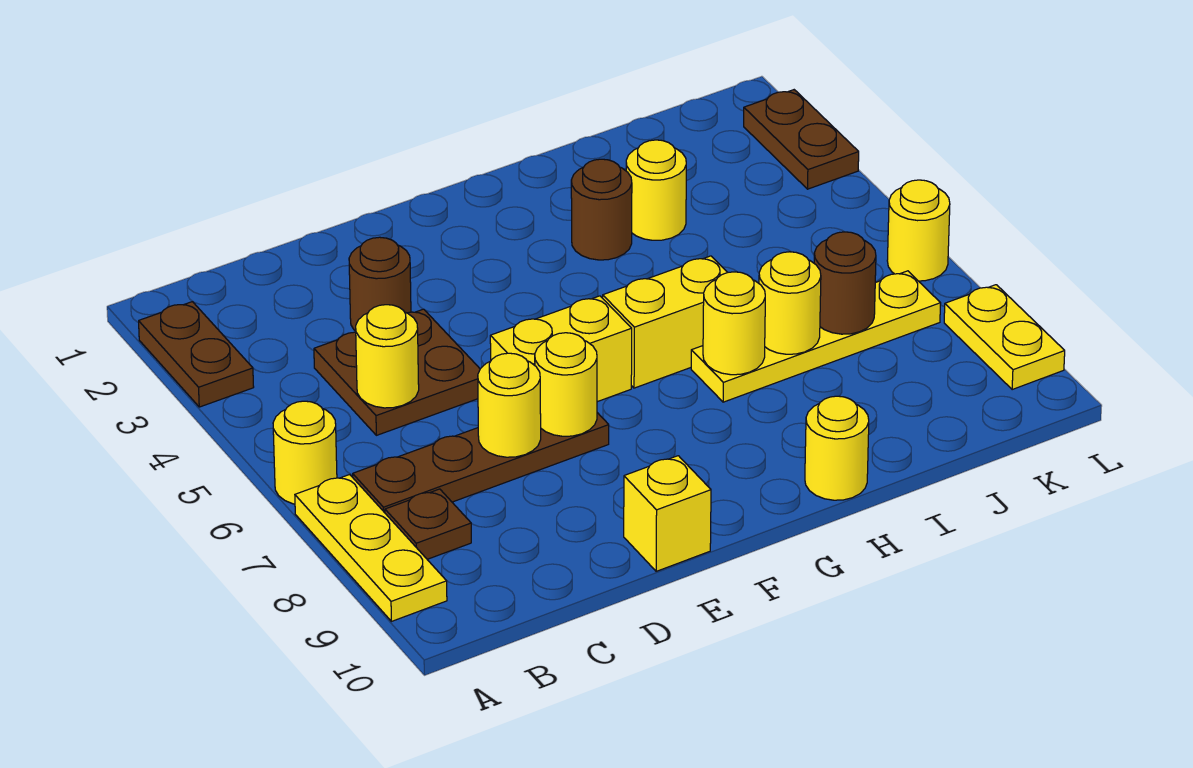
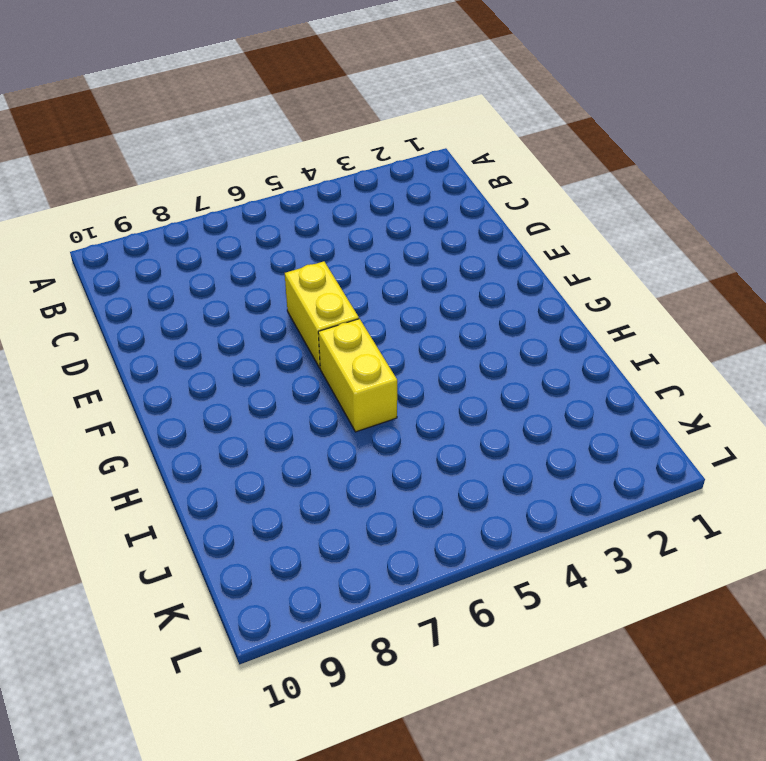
none -> brown plate A2:A3 level 1
none -> yellow round brick A6 level 1
none -> yellow plate A7:A9 level 1

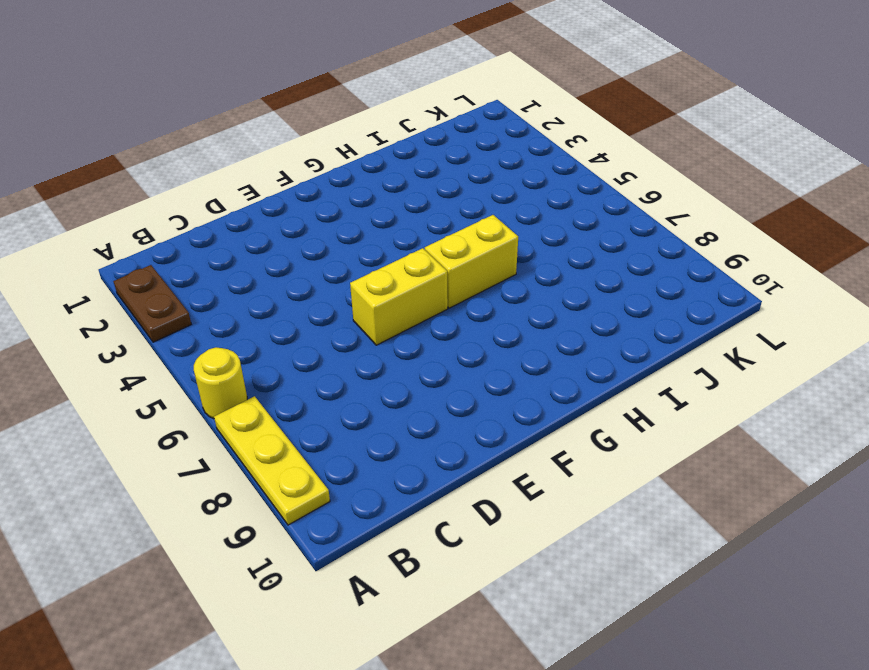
none -> brown plate B7:E7 level 1
none -> brown plate B8 level 1
none -> brown plate C4:D5 level 1

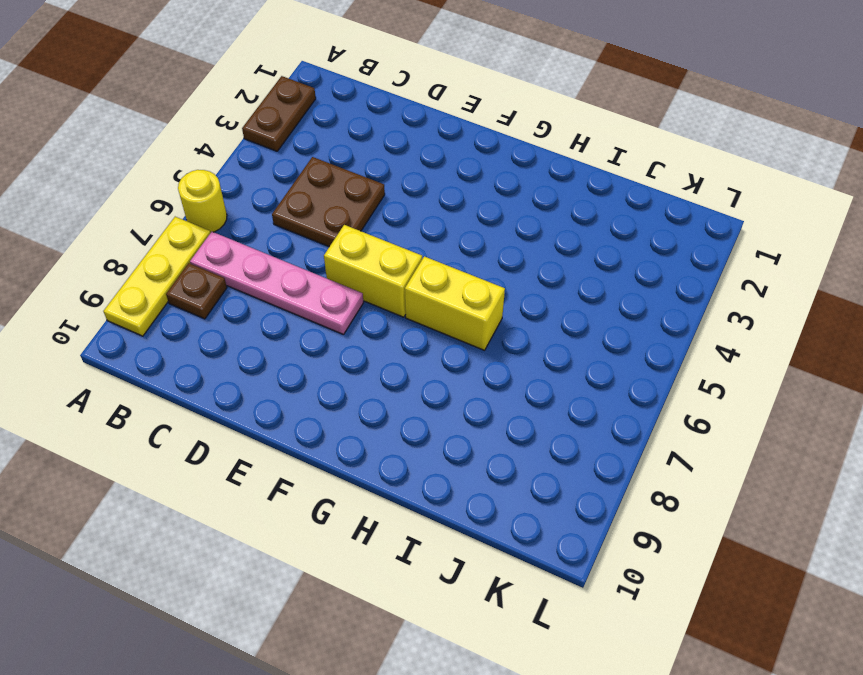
pink plate B7:E7 level 1 -> brown plate B7:E7 level 1
none -> brown round brick D3 level 1
none -> yellow brick E10 level 1
none -> brown round brick H3 level 1

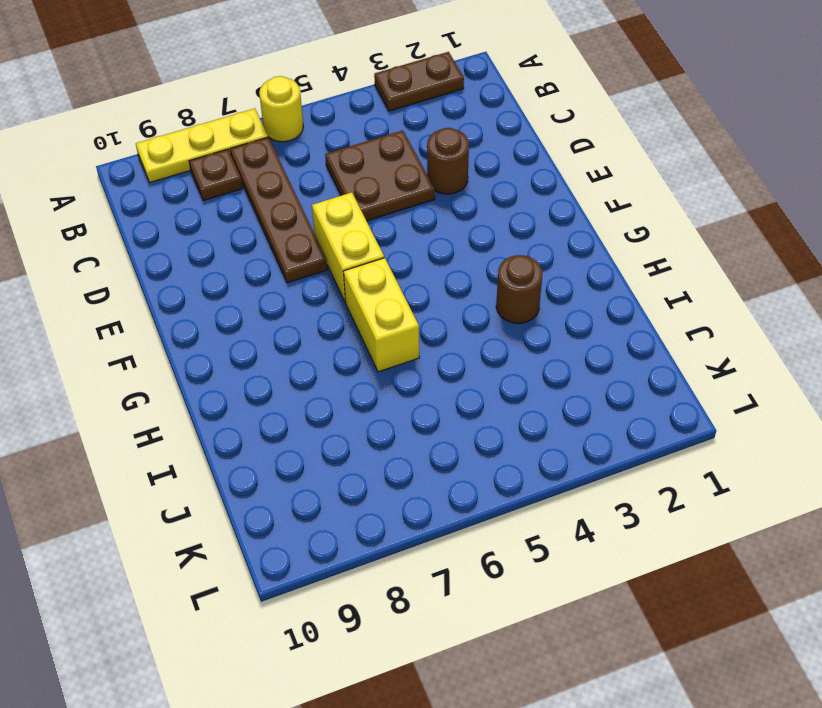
none -> yellow brick E10 level 1
none -> yellow plate H7:K7 level 1
none -> yellow round brick H10 level 1

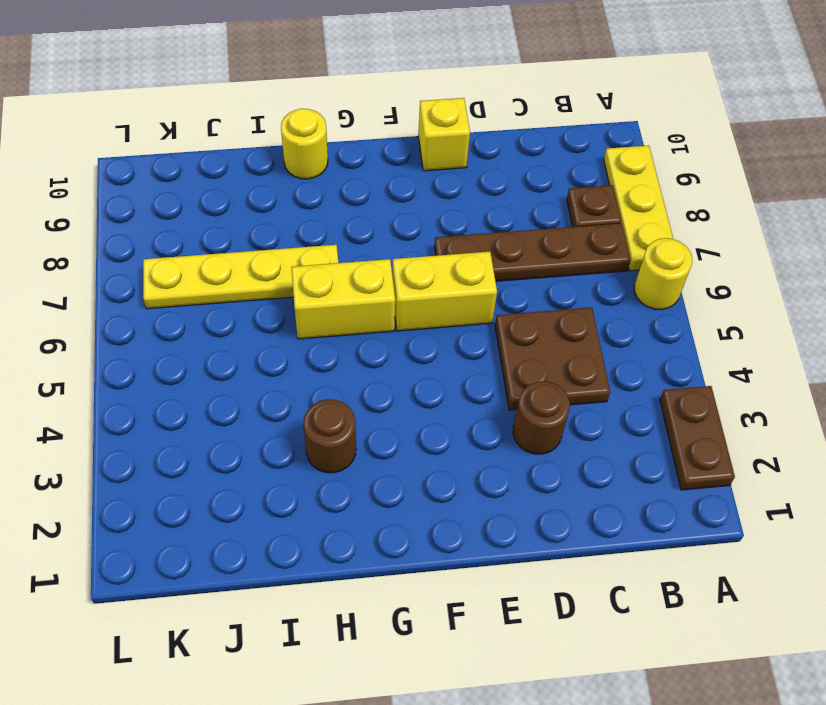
none -> yellow round brick I3 level 1
none -> brown plate L2:L3 level 1
none -> yellow round brick L6 level 1

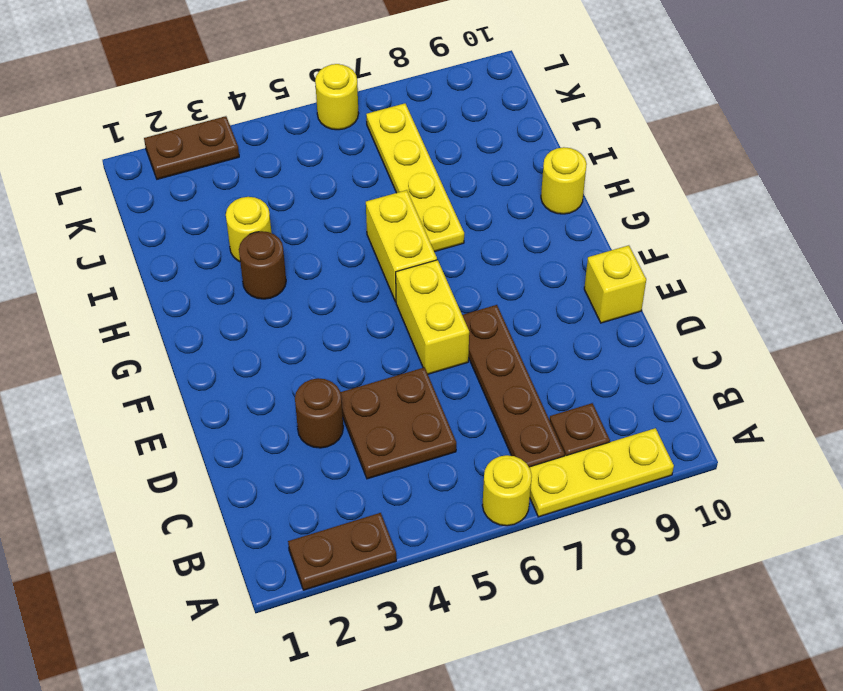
none -> yellow plate L8:L9 level 1
none -> yellow round brick C5 level 2
none -> yellow round brick D7 level 2

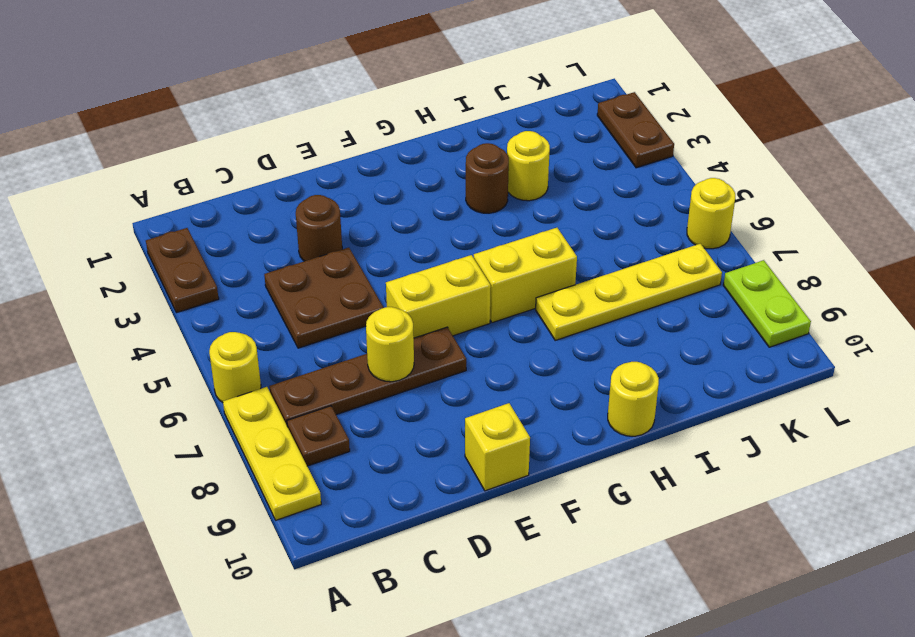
lime plate L8:L9 level 1 -> yellow plate L8:L9 level 1
none -> yellow round brick C5 level 2
none -> yellow round brick E7 level 2
none -> yellow round brick H7 level 2

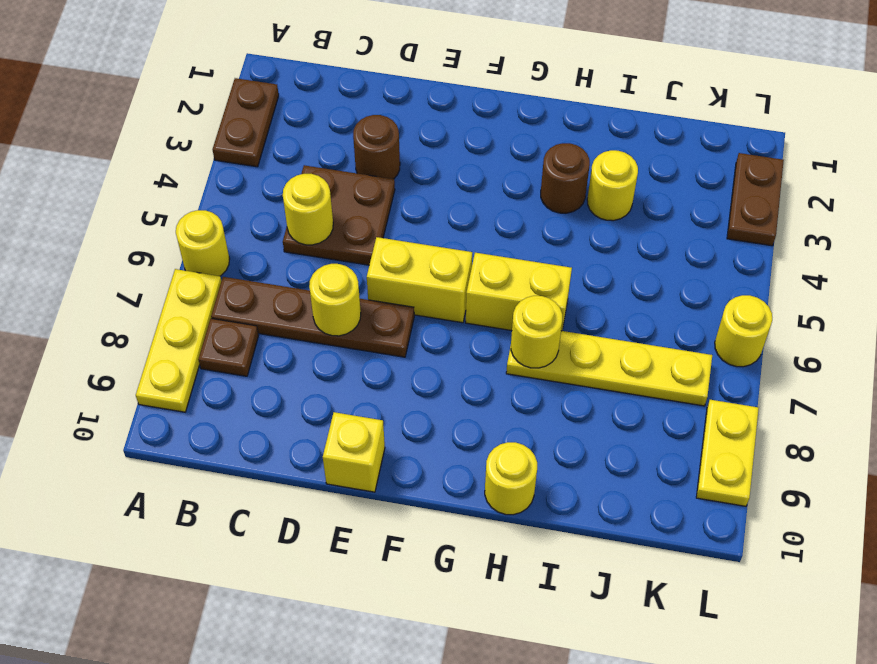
none -> yellow round brick E7 level 2
none -> yellow round brick I7 level 2
none -> brown round brick J7 level 2

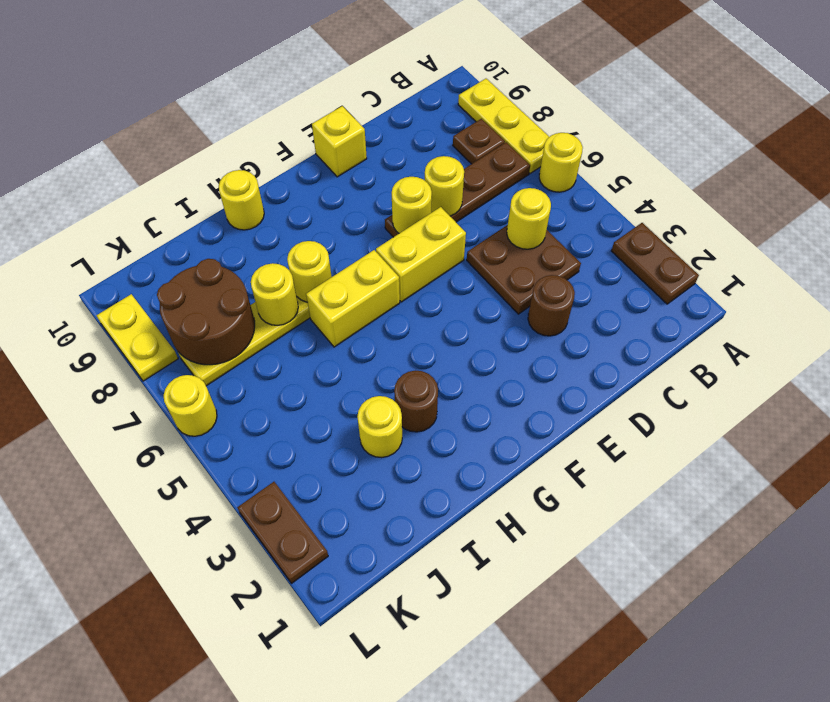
brown round brick J7:K8 level 2 -> brown round brick J7 level 2

